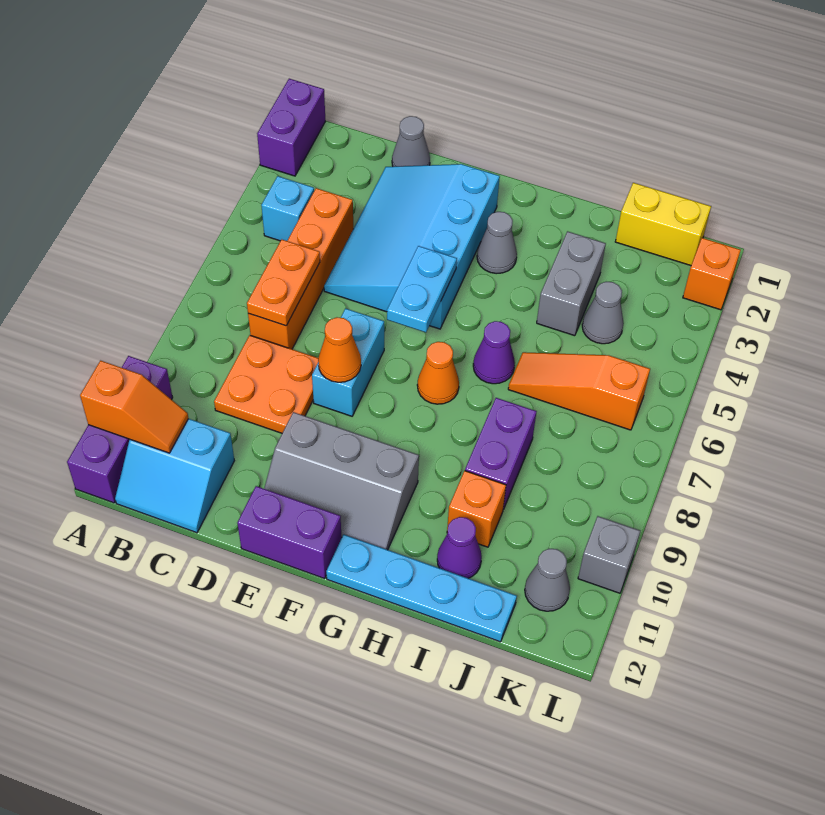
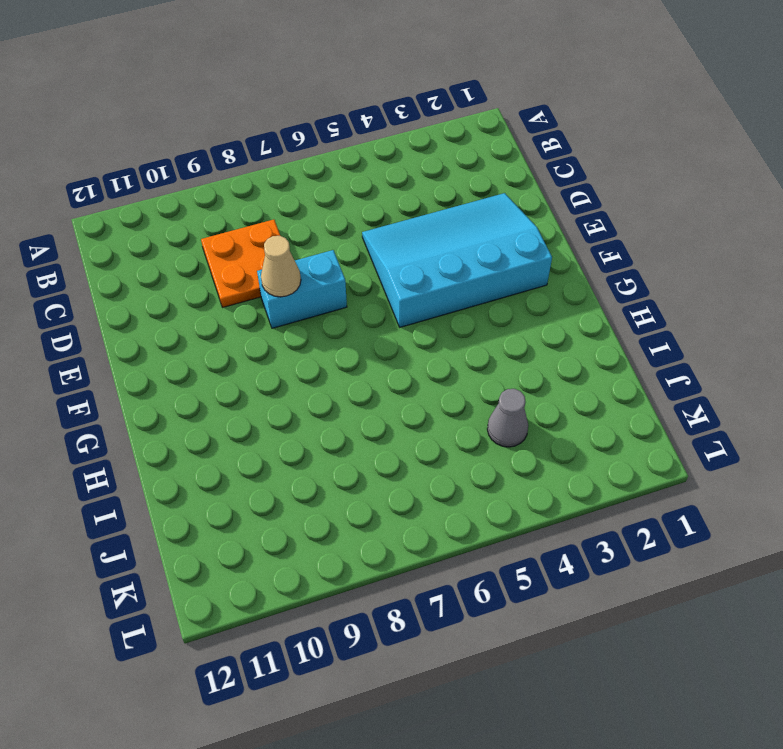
tan cone E8 level 2 -> orange cone E8 level 2
none -> purple brick A1:A2 level 1
none -> purple brick A10:A12 level 1
none -> cyan brick B4 level 1

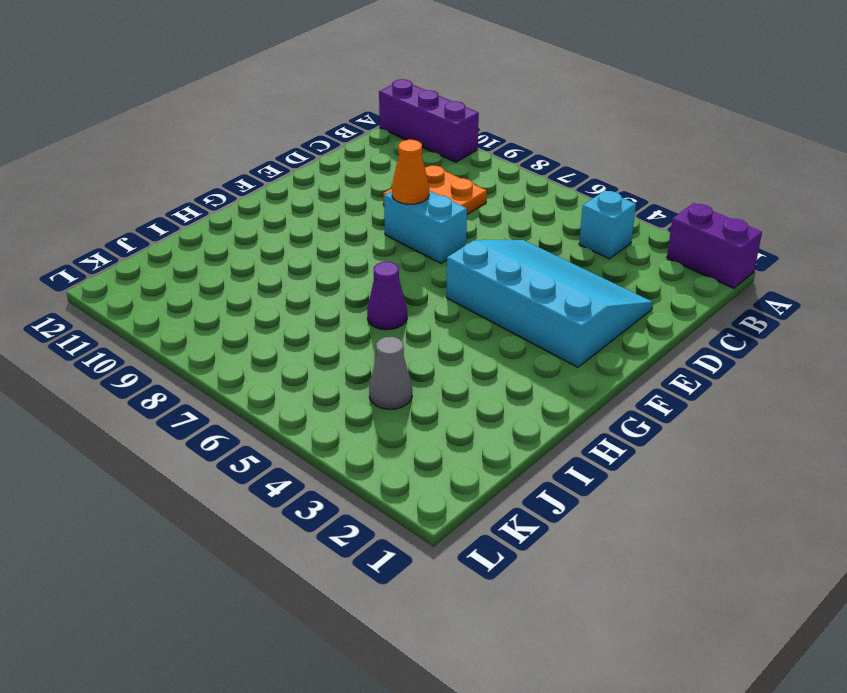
none -> cyan slope B11:C12 level 1 top 11
none -> orange brick C4:C7 level 1
none -> grey cone D1 level 1

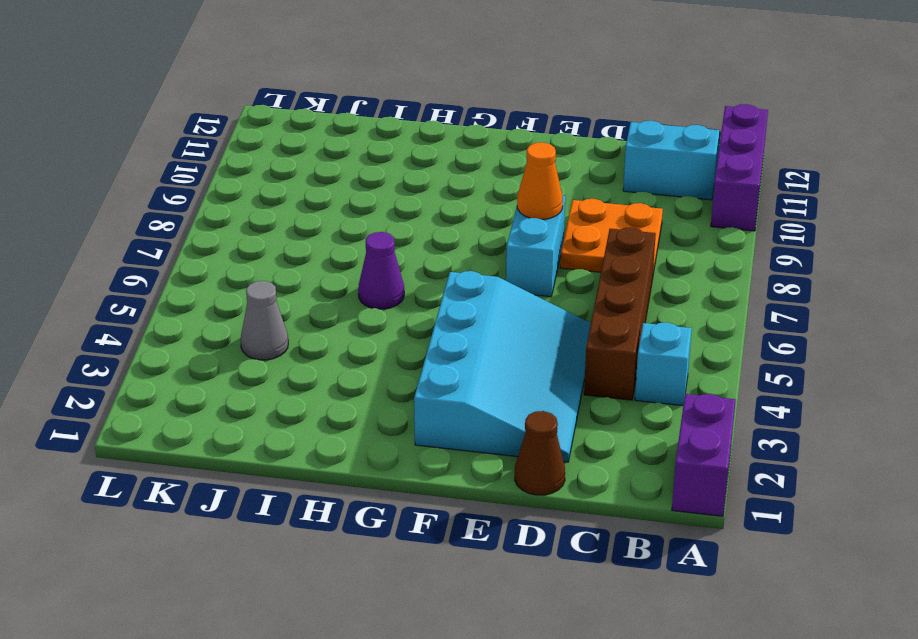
brown brick C4:C7 level 1 -> orange brick C4:C7 level 1
brown cone D1 level 1 -> grey cone D1 level 1
none -> grey slope E10:G11 level 1 top 10
none -> purple brick E12:F12 level 1
none -> grey cone G3 level 1

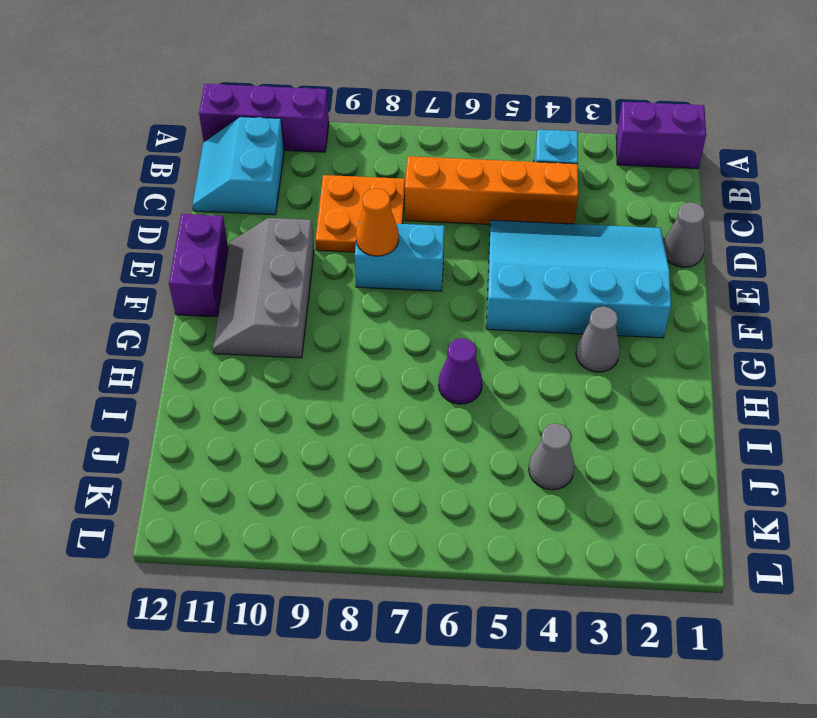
none -> orange cone G7 level 1
none -> cyan plate G12:J12 level 1
none -> grey brick I3:I4 level 1

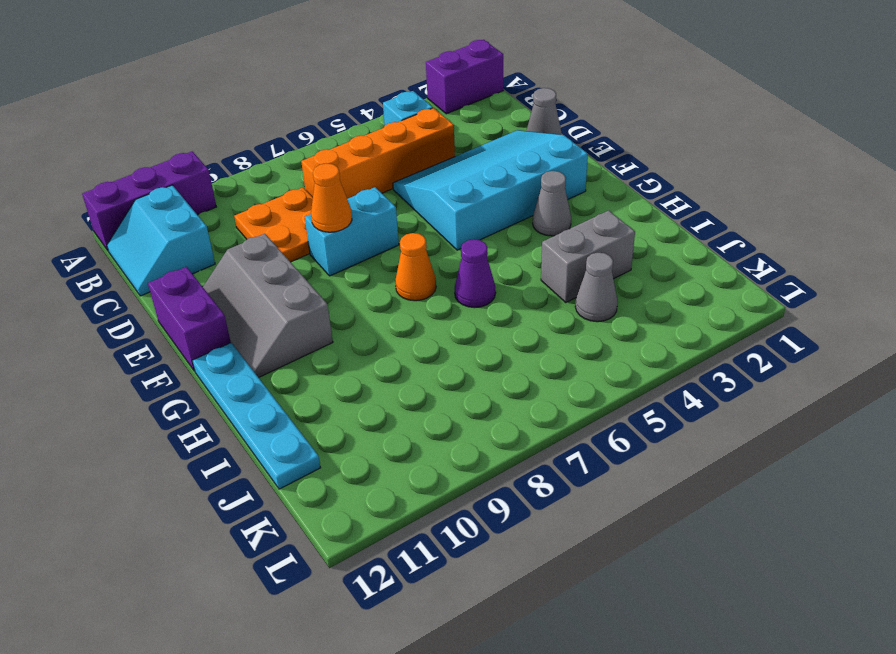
none -> orange slope I6:K6 level 1 top K
none -> purple brick I8:I9 level 1
none -> orange brick I10 level 1

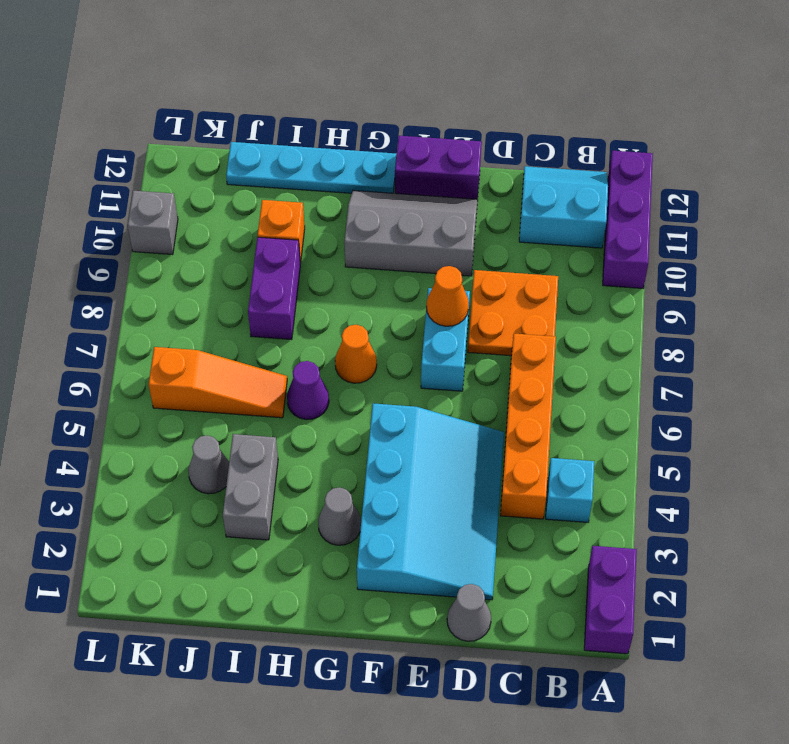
none -> purple cone I11 level 1
none -> yellow brick J1:K1 level 1
none -> grey cone K11 level 1

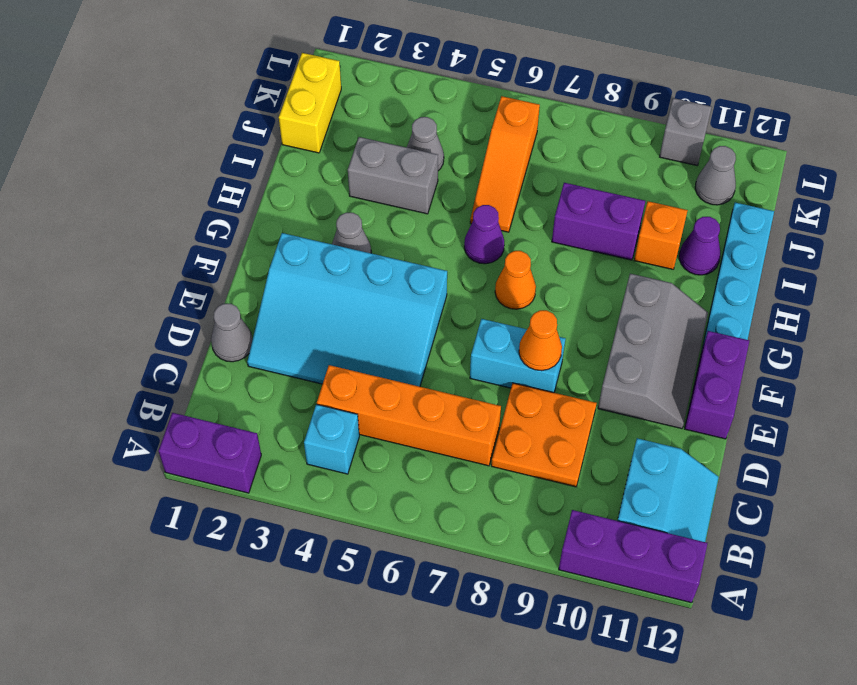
none -> orange brick L2 level 1
none -> orange slope A11:B11 level 2 top A
none -> orange plate C6:C7 level 2

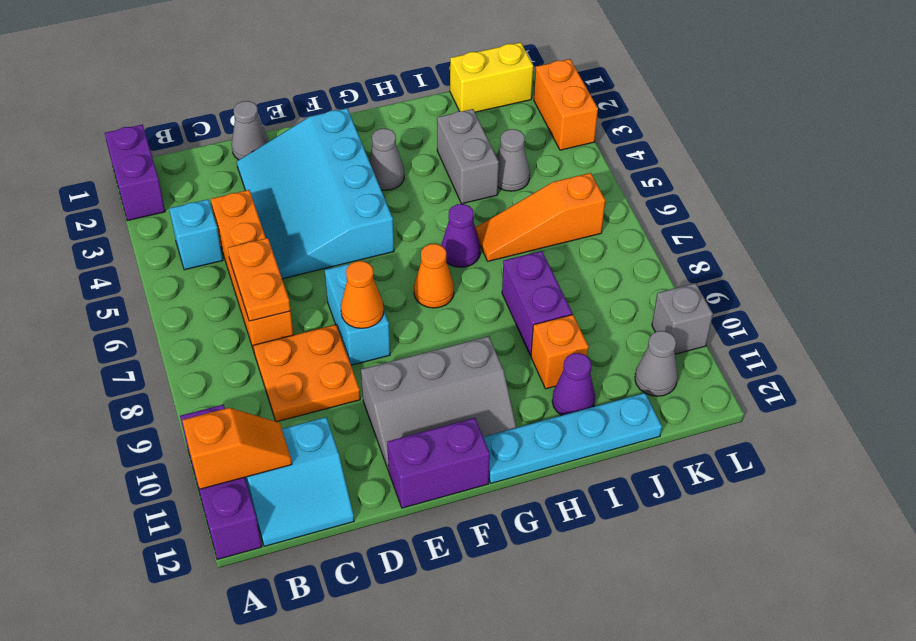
orange brick L2:L3 level 1 -> orange brick L2 level 1
none -> cyan plate F5:F6 level 2

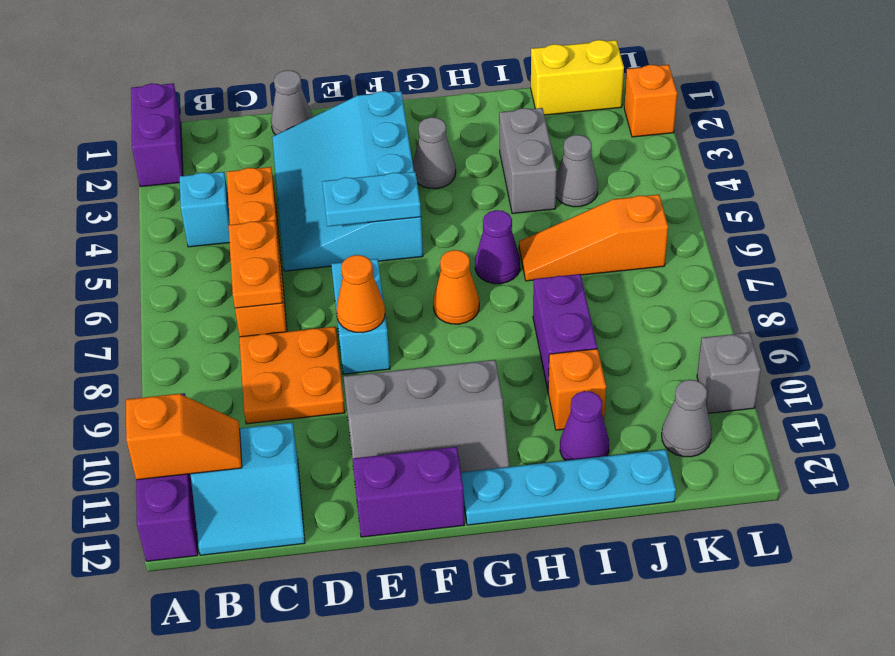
cyan plate E5:F5 level 2 -> cyan plate F5:F6 level 2

